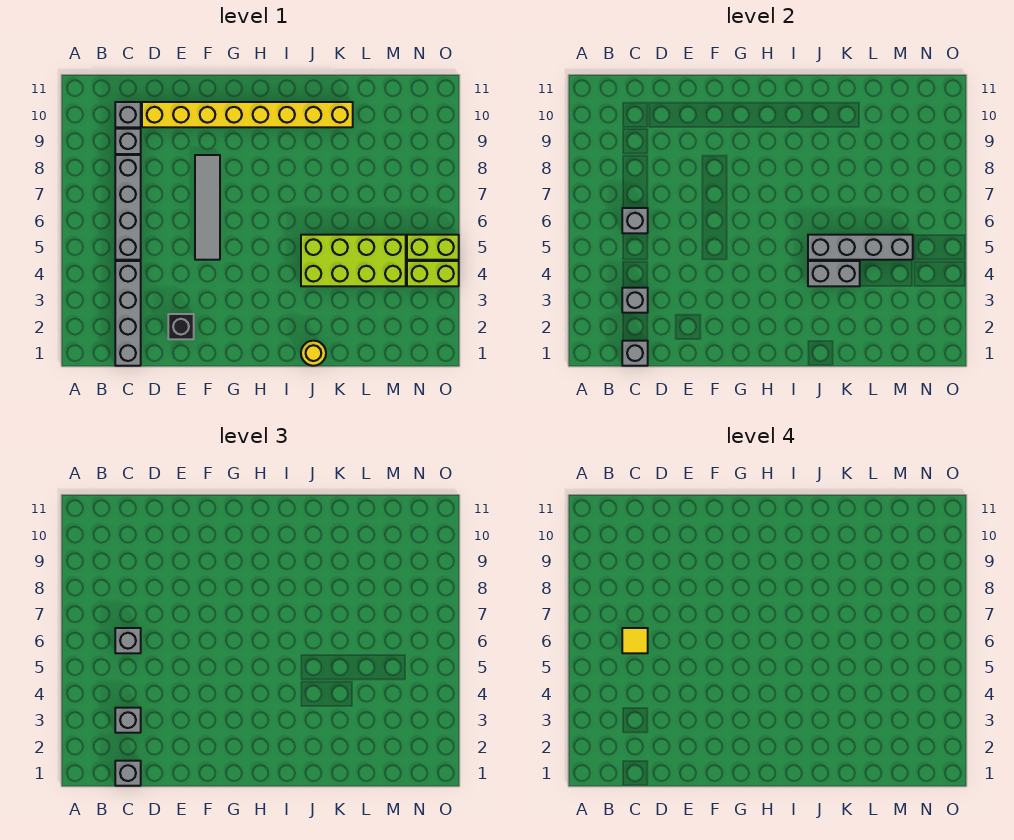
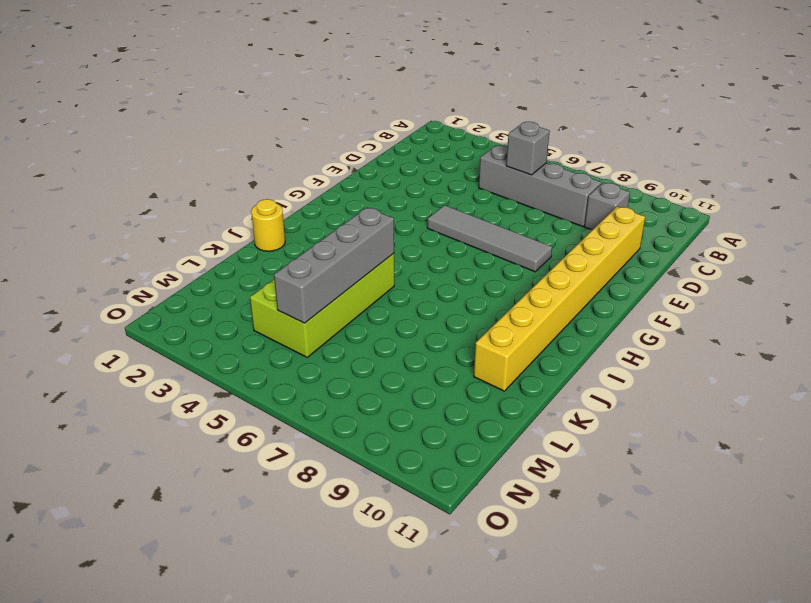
none -> grey brick C1:C4 level 1
none -> grey brick C10 level 1
none -> black brick E2 level 1

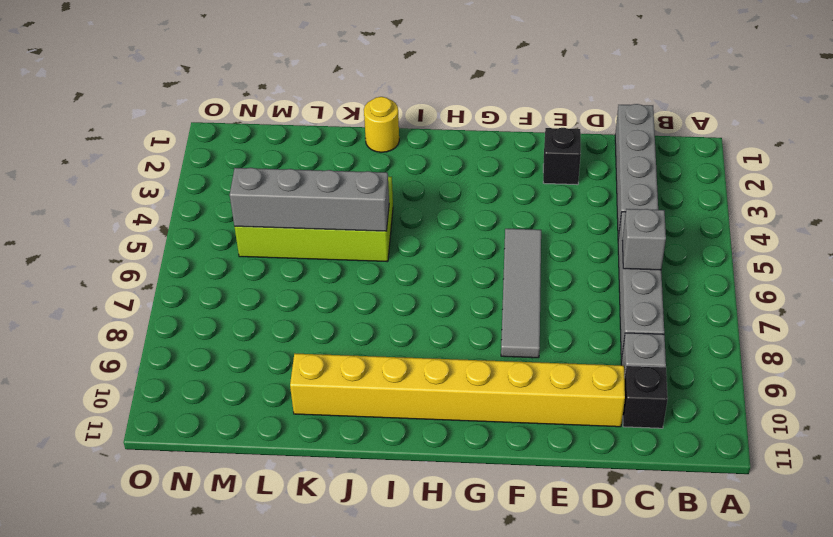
black brick C10 level 1 -> grey brick C10 level 1
none -> lime brick N4:O4 level 1
none -> lime brick N5:O5 level 1
none -> grey brick C1 level 2

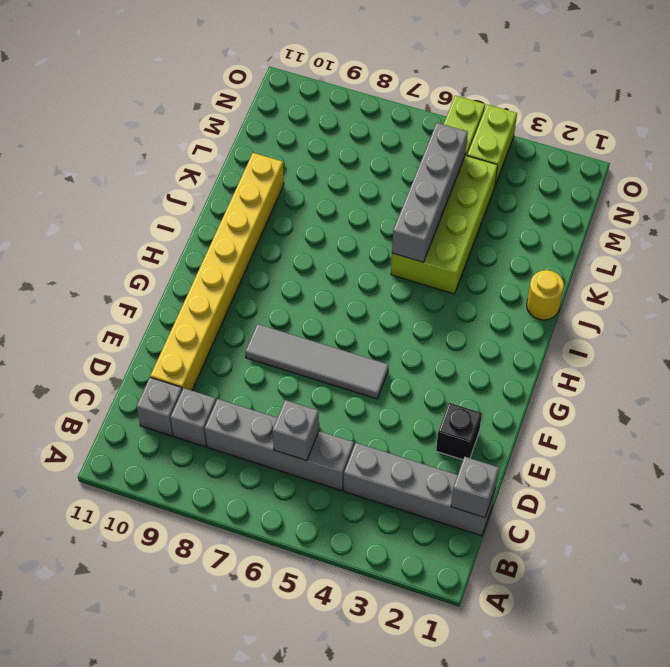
none -> grey brick C3 level 2
none -> grey brick J4:K4 level 2
none -> grey brick C1 level 3

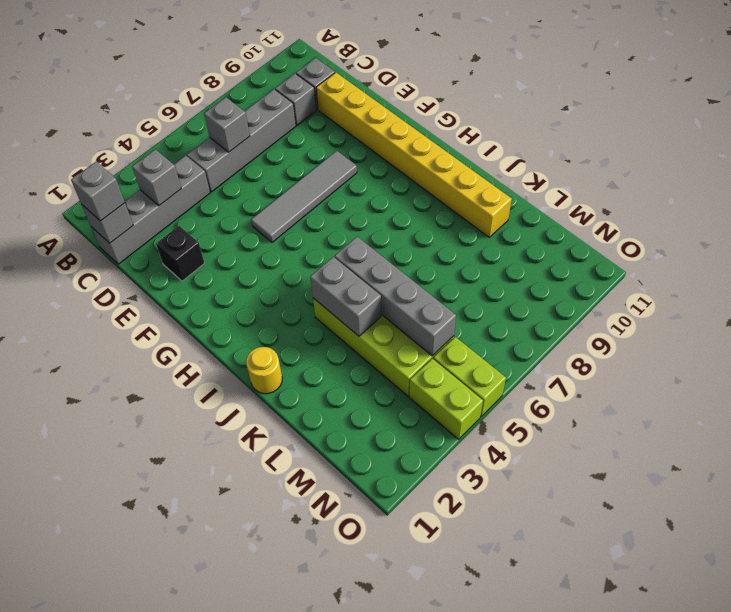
none -> grey brick C3 level 3
none -> grey brick C6 level 3
none -> yellow tile C6 level 4

